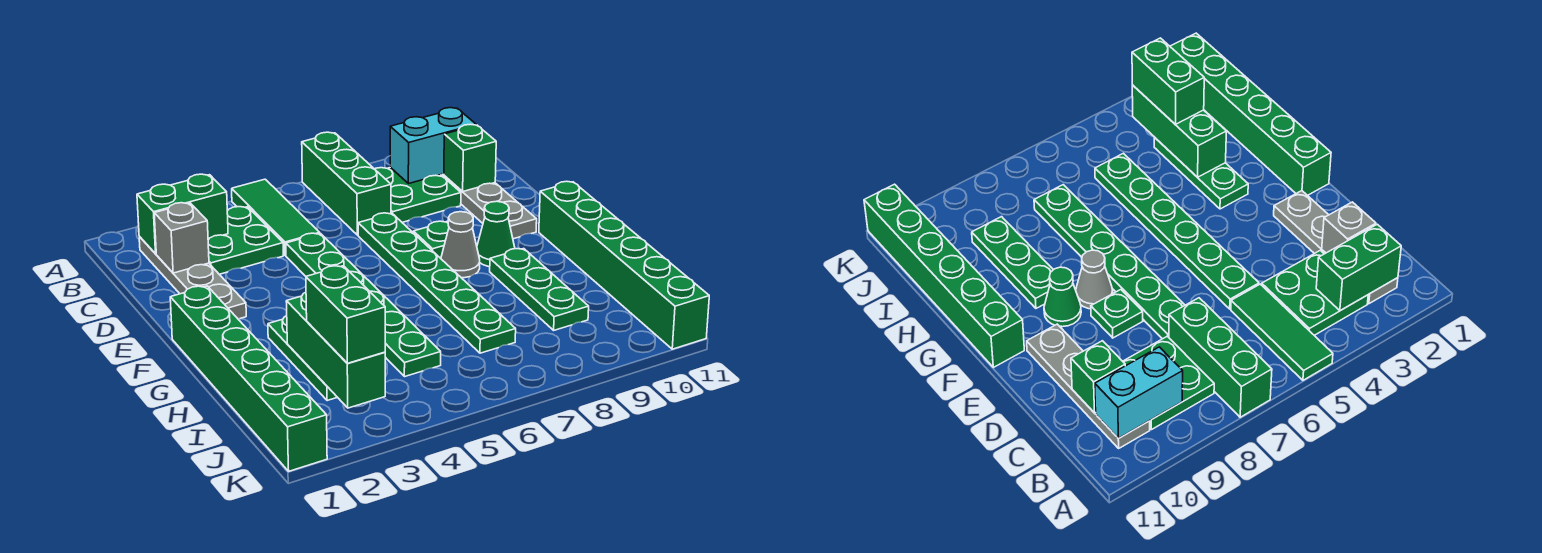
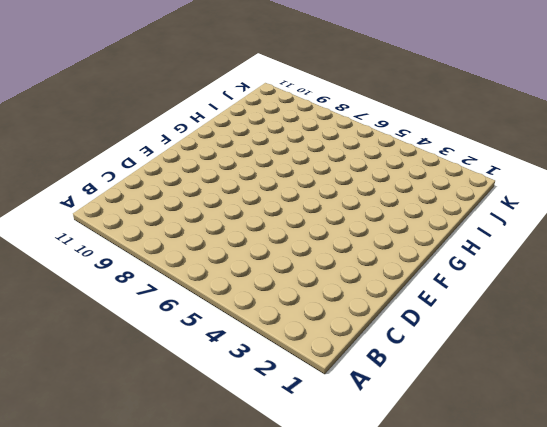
none -> green tile A5:C5 level 1
none -> green brick A7:C7 level 1
none -> grey plate B2:E2 level 1

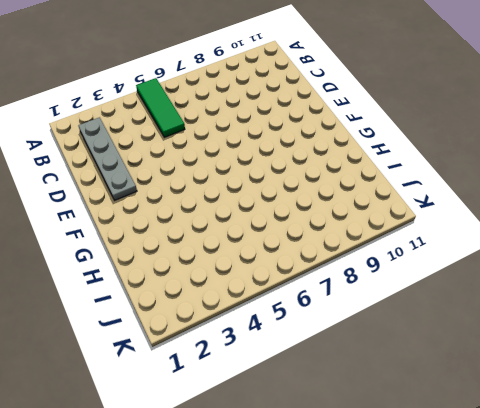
none -> green brick A7:C7 level 1
none -> green plate B3:C4 level 1
none -> green plate B8:C9 level 1

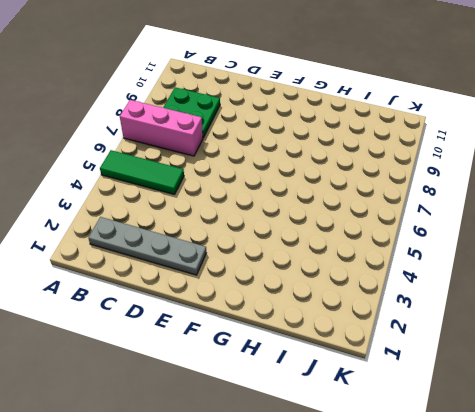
pink brick A7:C7 level 1 -> green brick A7:C7 level 1
none -> green plate B3:C4 level 1
none -> grey plate B10:E10 level 1
none -> green plate D5:I5 level 1

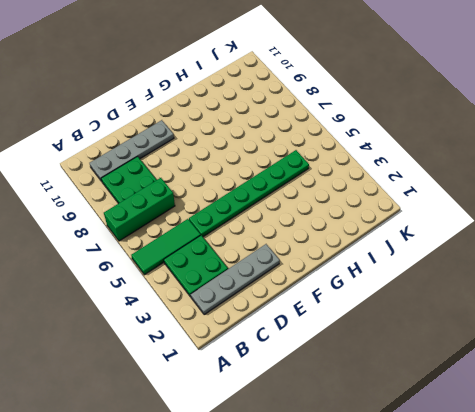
none -> green plate D7:I7 level 1
none -> green plate E8 level 1
none -> green brick F1:K1 level 1

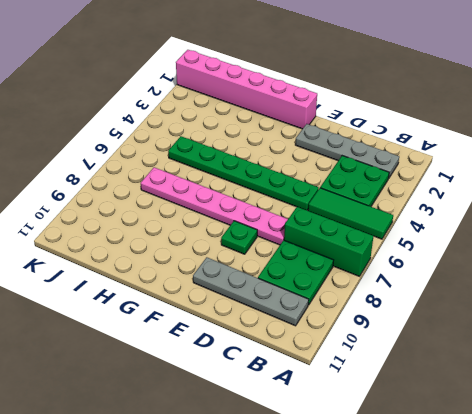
pink plate D7:I7 level 1 -> green plate D7:I7 level 1
pink brick F1:K1 level 1 -> green brick F1:K1 level 1
none -> grey cone F8 level 1
none -> green cone F9 level 1
none -> green brick F11:K11 level 1

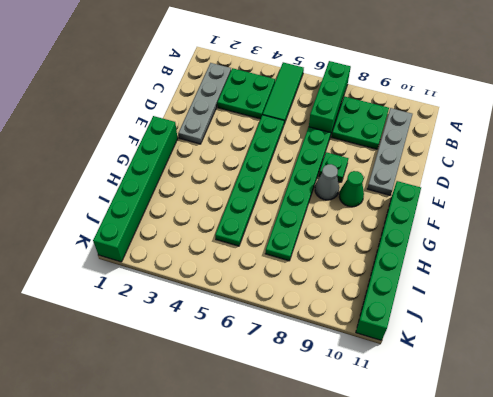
none -> green plate G3:I3 level 1
none -> green plate G9:I9 level 1
none -> green brick B2:B3 level 2

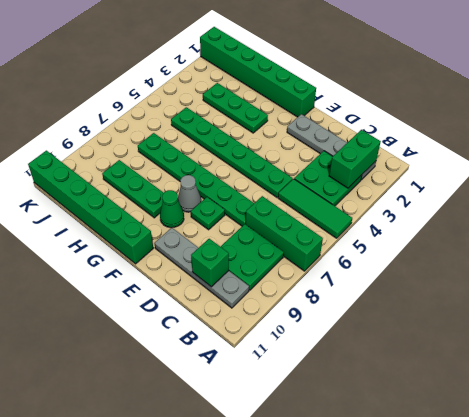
none -> cyan brick B9:B10 level 2
none -> grey brick C2 level 2
none -> green brick H3:J3 level 2

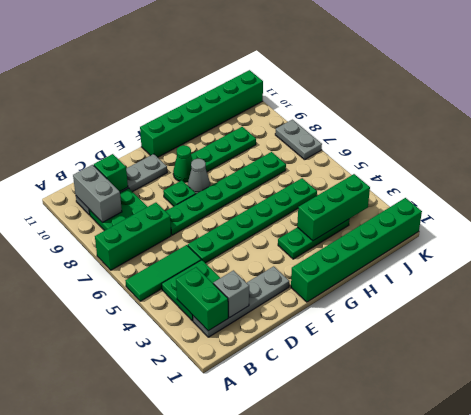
grey brick B9:B10 level 2 -> cyan brick B9:B10 level 2
grey plate K7:K8 level 1 -> none
none -> green brick I3:J3 level 3

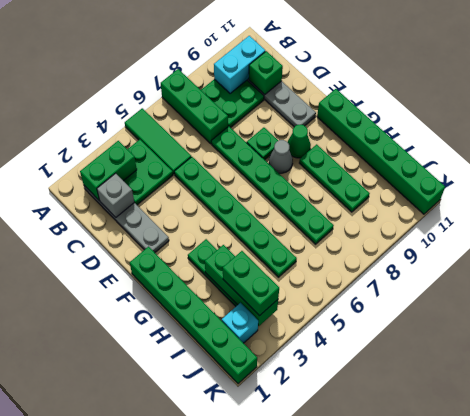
cyan brick J2 level 1 -> none

